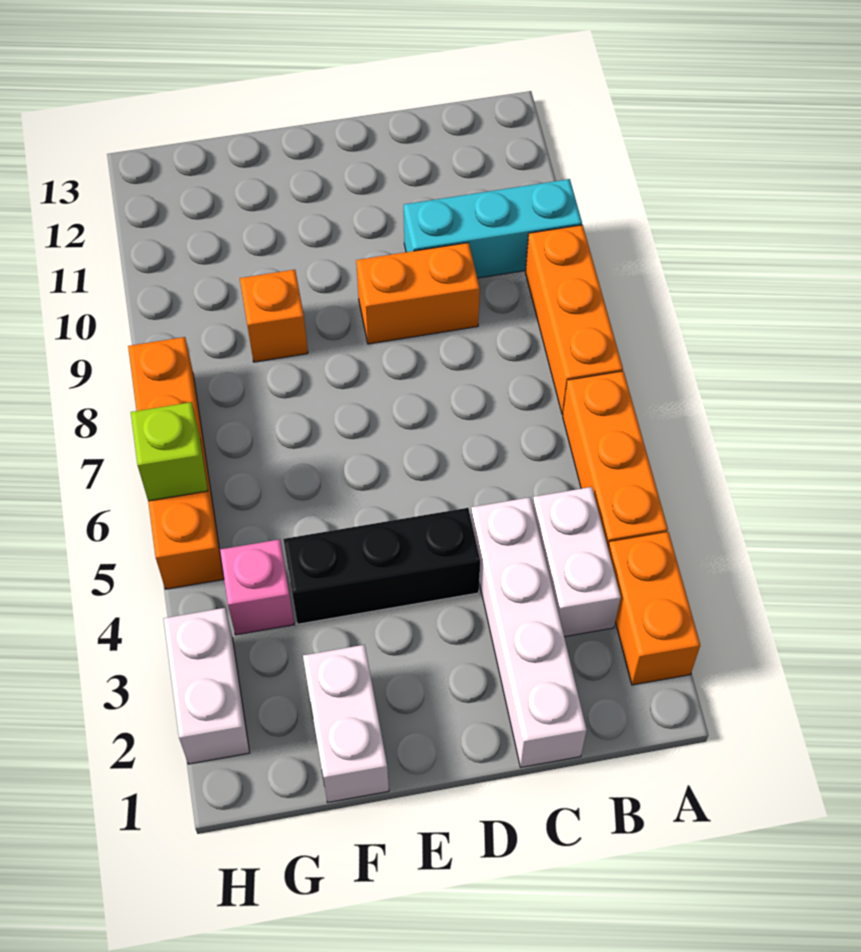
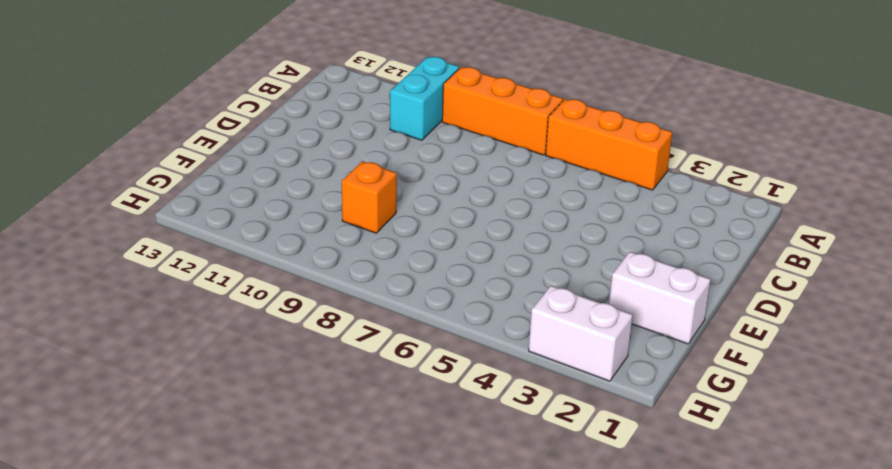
cyan brick A10:B10 level 1 -> cyan brick A10:C10 level 1
none -> orange brick A2:A3 level 1
none -> white brick B3:B4 level 1
none -> white brick C1:C4 level 1

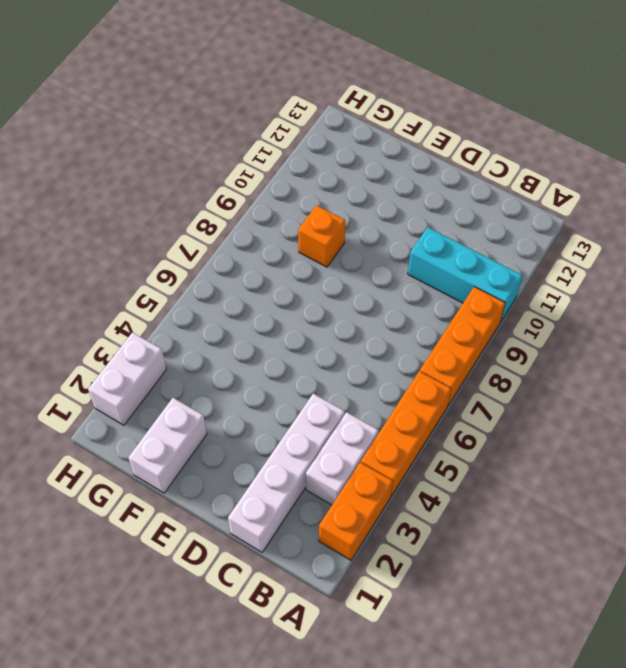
none -> orange brick C9:D9 level 1
none -> black brick D4:F4 level 1
none -> pink brick G4 level 1

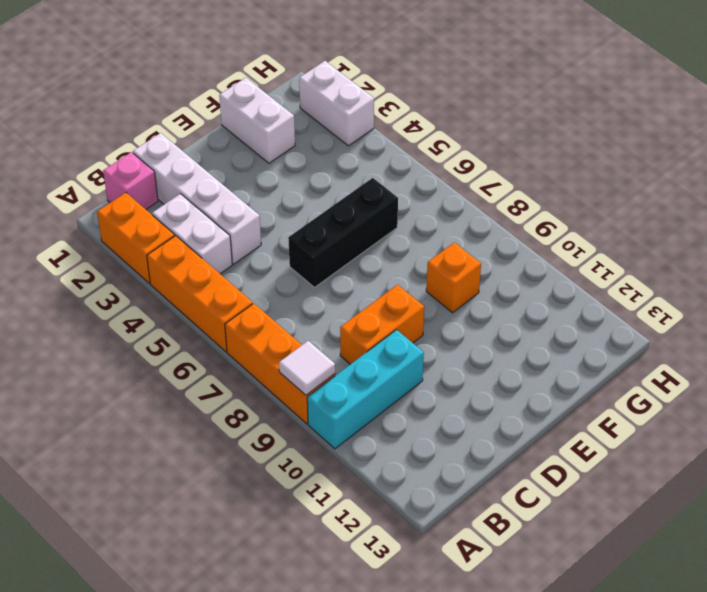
white tile A9 level 2 -> none
pink brick B1 level 1 -> pink brick G4 level 1
black brick D6:F6 level 1 -> black brick D4:F4 level 1
none -> orange brick H5:H8 level 1
none -> lime brick H6 level 2

